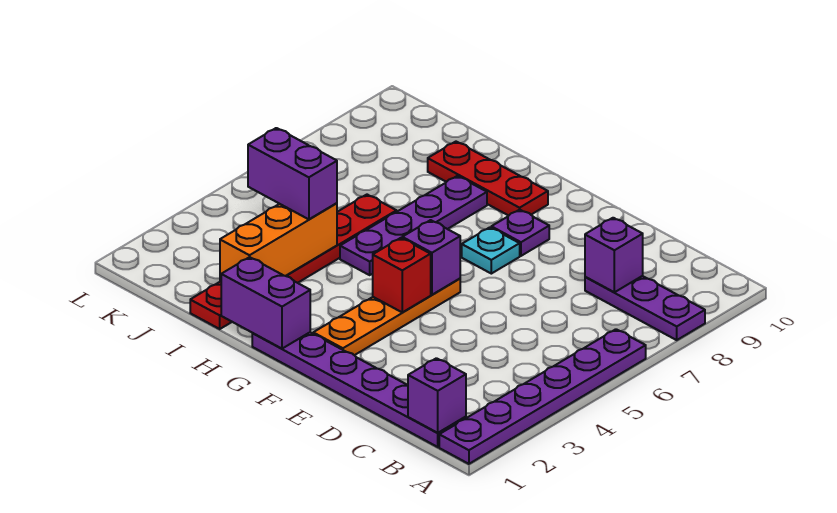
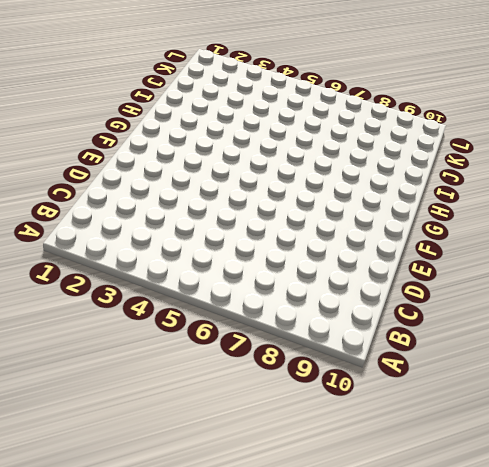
none -> purple plate A1:A6 level 1
none -> purple plate A8:C8 level 1
none -> purple plate B1:G1 level 1

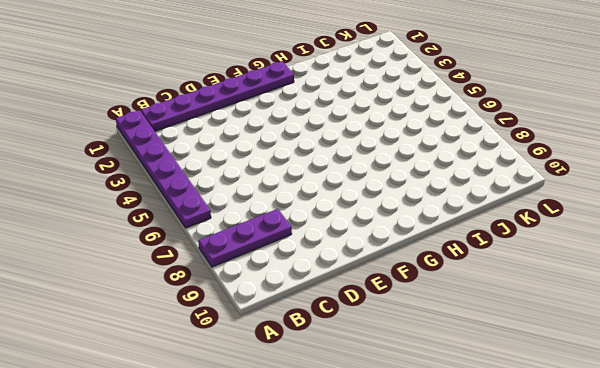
none -> orange plate F2:F5 level 1
none -> cyan plate F7 level 1
none -> purple plate F8 level 1

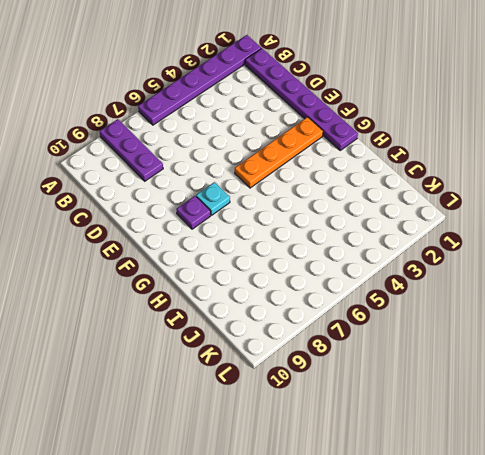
none -> red plate G9:I9 level 1
none -> purple plate H5:H8 level 1
none -> red plate I1:I6 level 1

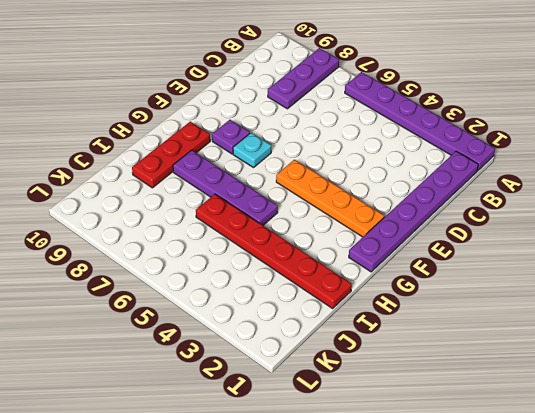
none -> purple brick B1 level 2
none -> purple brick C8 level 2
none -> red brick F4 level 2

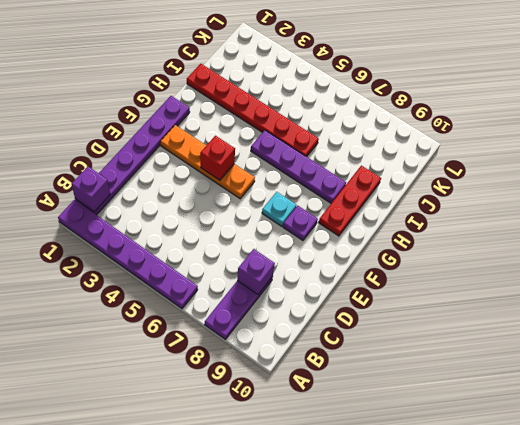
none -> purple brick F5 level 2
none -> purple brick G1:H1 level 2
none -> orange brick I2:I4 level 2

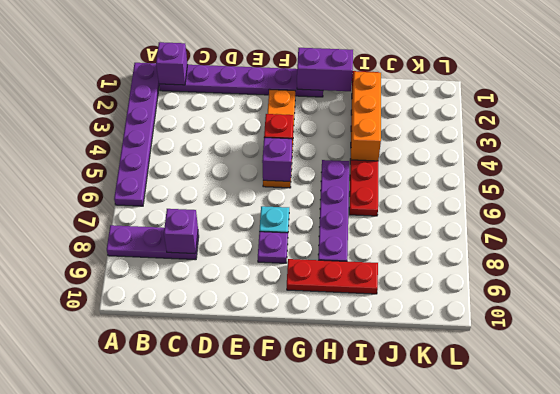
none -> purple brick I4:J4 level 3

